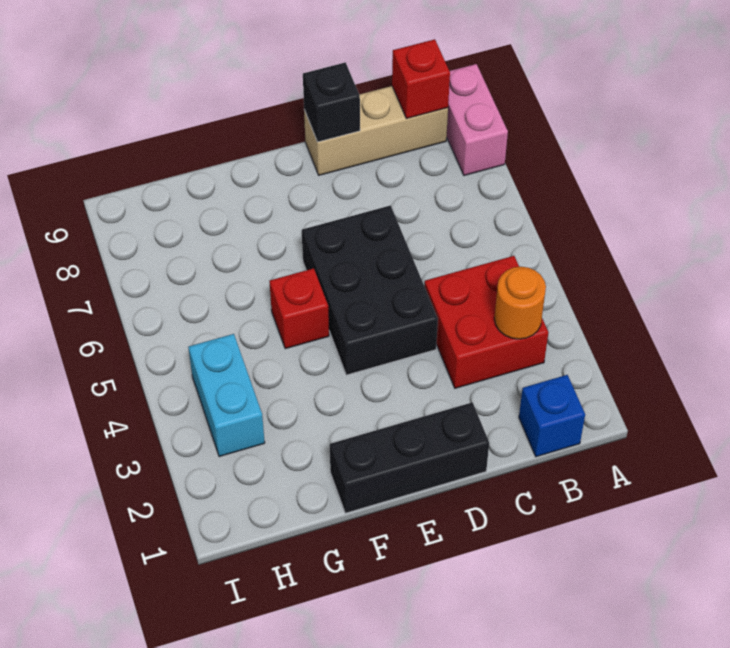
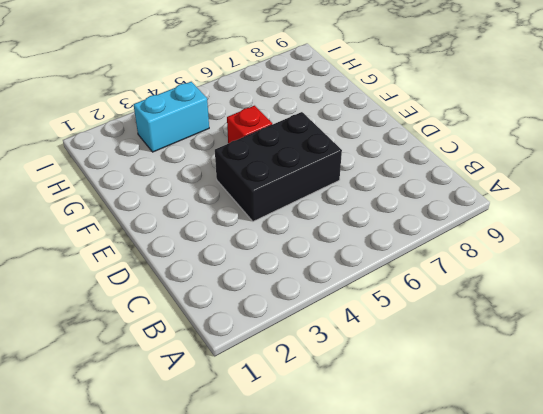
none -> pink brick A8:A9 level 1
none -> blue brick B1 level 1

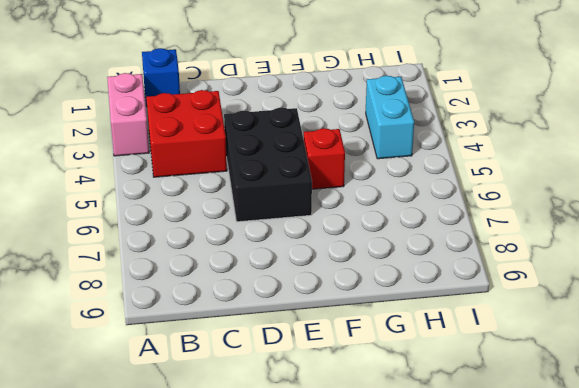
pink brick A2:A3 level 1 -> pink brick A8:A9 level 1
none -> tan brick B9:D9 level 1
none -> black brick D1:F1 level 1

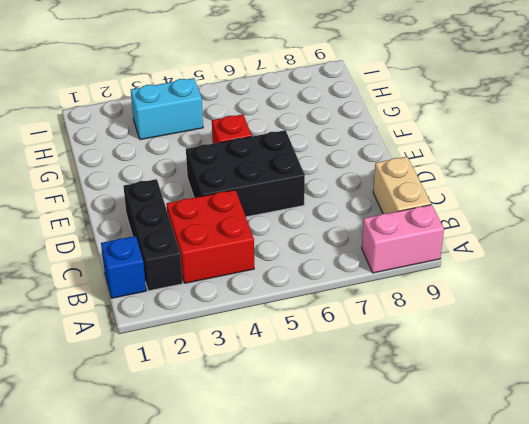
black brick B2:D2 level 1 -> black brick D1:F1 level 1
tan brick B9:C9 level 1 -> tan brick B9:D9 level 1
none -> orange round brick B3 level 2
none -> red brick B9 level 2

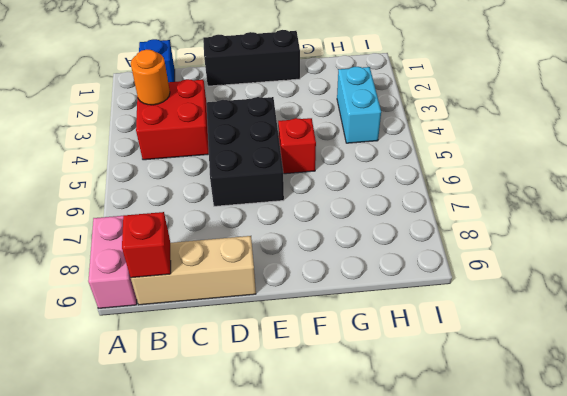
none -> black brick D9 level 2

